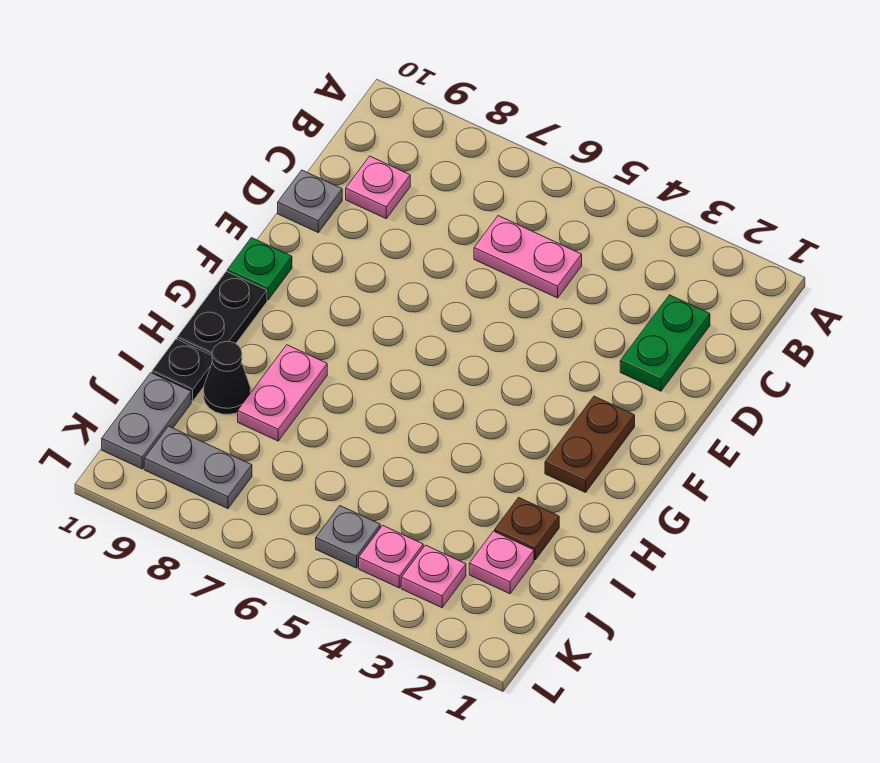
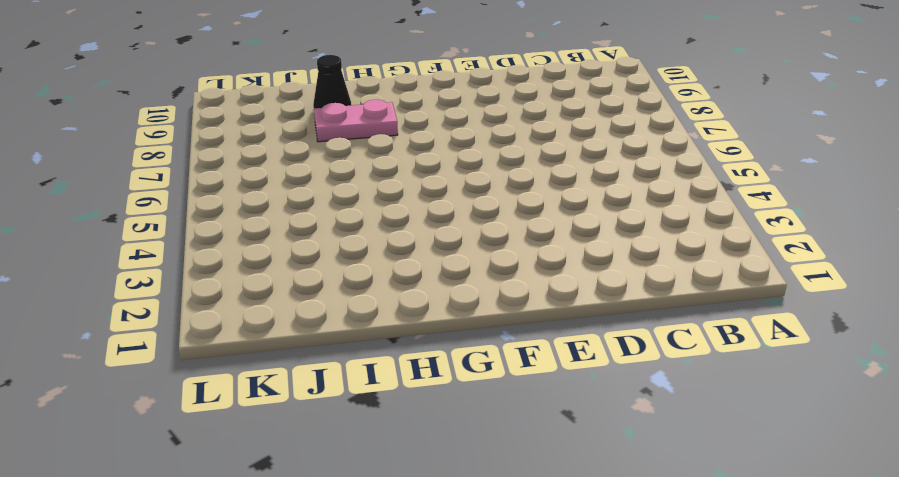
none -> green plate C2:D2 level 1
none -> pink plate C5:C6 level 1
none -> pink plate C9 level 1

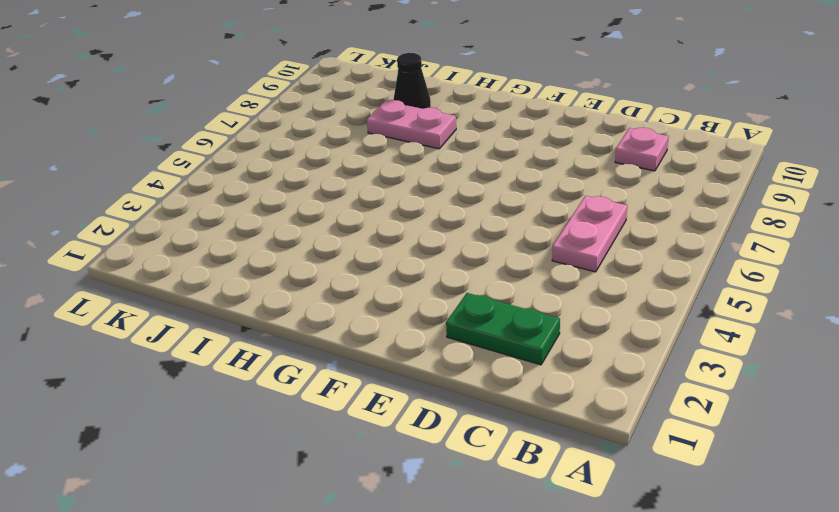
none -> grey plate D10 level 1
none -> brown plate F2:G2 level 1
none -> green plate F10 level 1

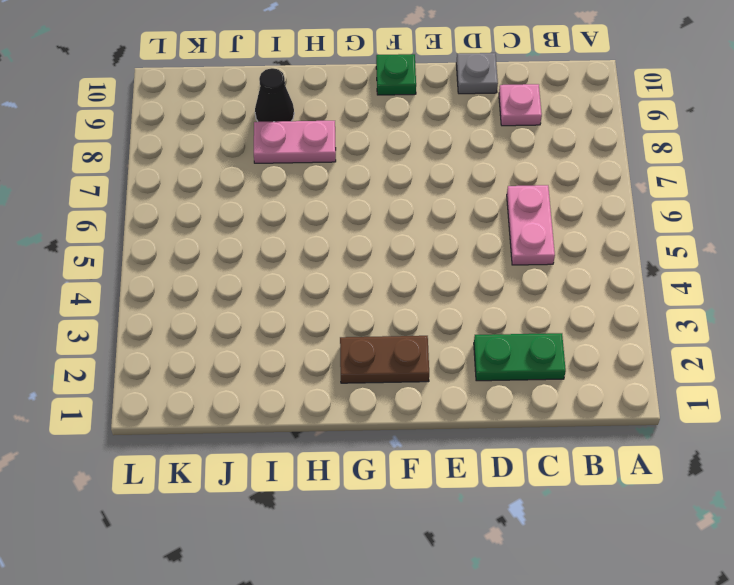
none -> black plate G10:H10 level 1
none -> brown plate I2 level 1
none -> black plate I10 level 1

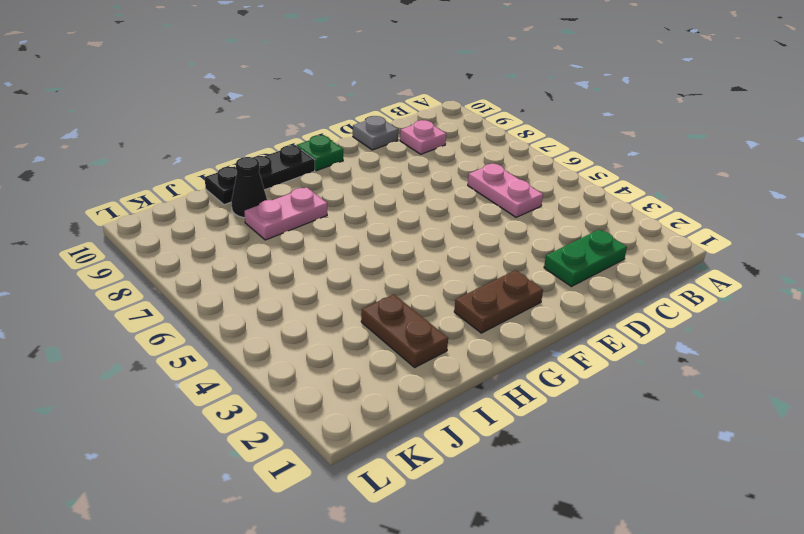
brown plate I2:I3 level 1 -> brown plate I2 level 1
none -> pink plate J2 level 1
none -> grey plate J10:K10 level 1
none -> pink plate K3 level 1

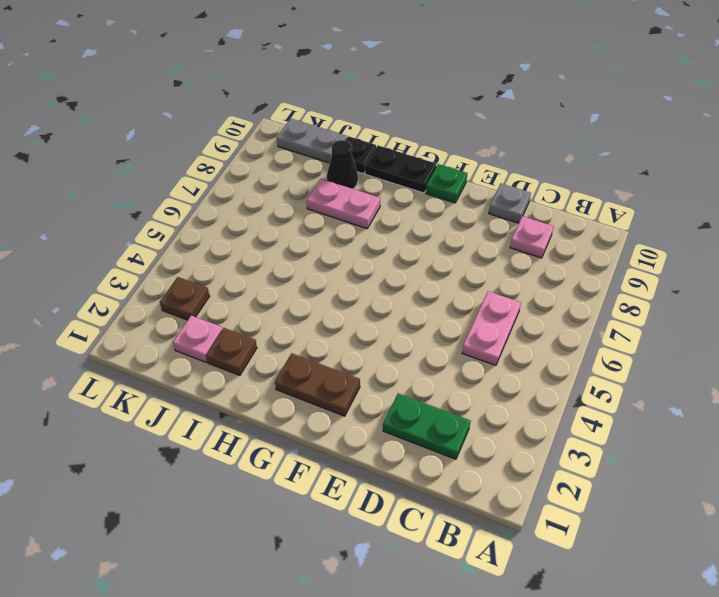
brown plate K3 level 1 -> pink plate K3 level 1
none -> pink plate K4 level 1
none -> grey plate K5 level 1
none -> grey plate K8:K9 level 1

